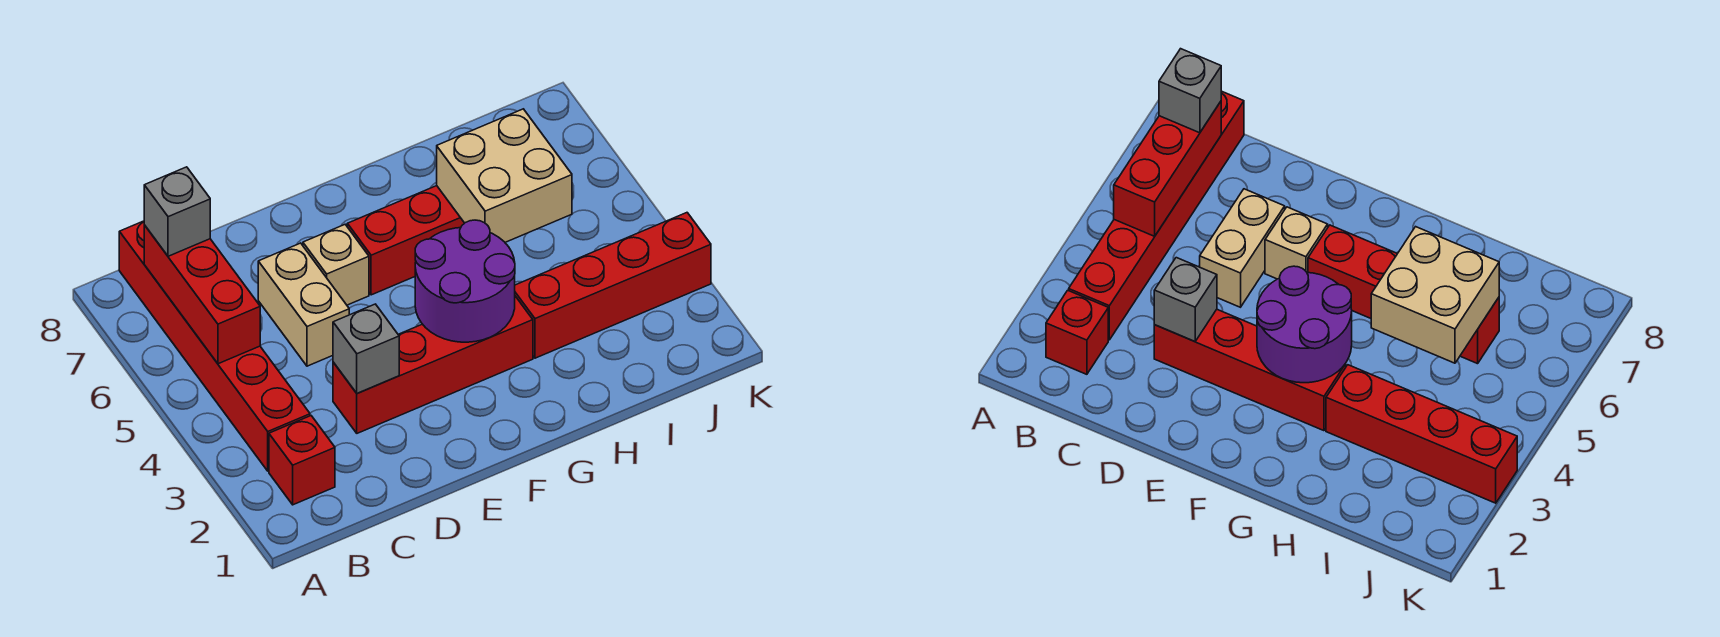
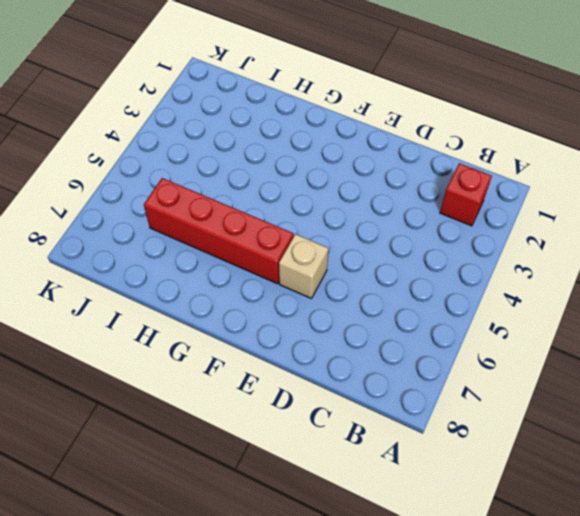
none -> red brick B3:B8 level 1
none -> red brick D3:G3 level 1
none -> tan brick D5:D6 level 1

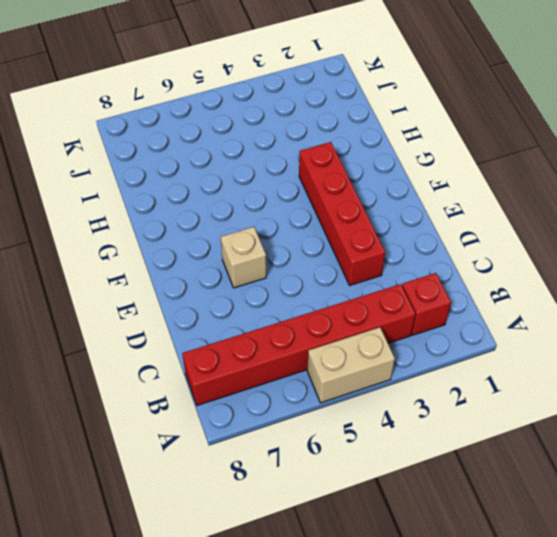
tan brick A4:A5 level 1 -> tan brick D5:D6 level 1
none -> red brick F6:I6 level 1
none -> red brick H3:K3 level 1
none -> red brick B5:B7 level 2

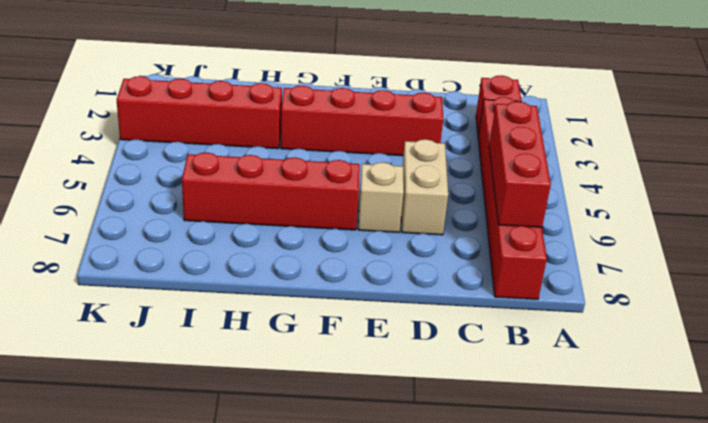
none -> grey brick D3 level 2
none -> purple round brick F3:G4 level 2
none -> tan brick H5:I6 level 2

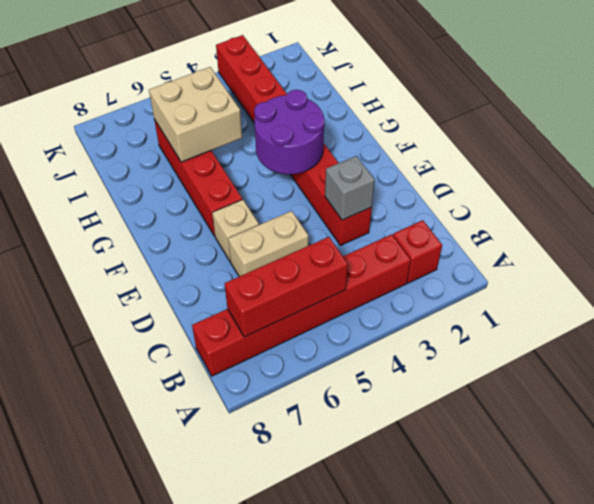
none -> grey brick B7 level 3

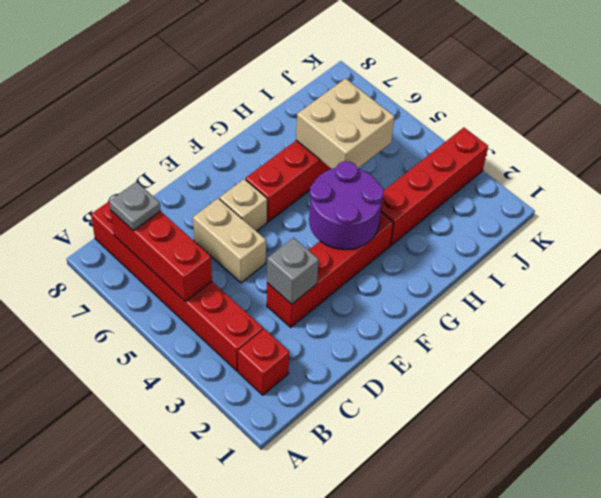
grey plate B7 level 3 -> grey brick B7 level 3

